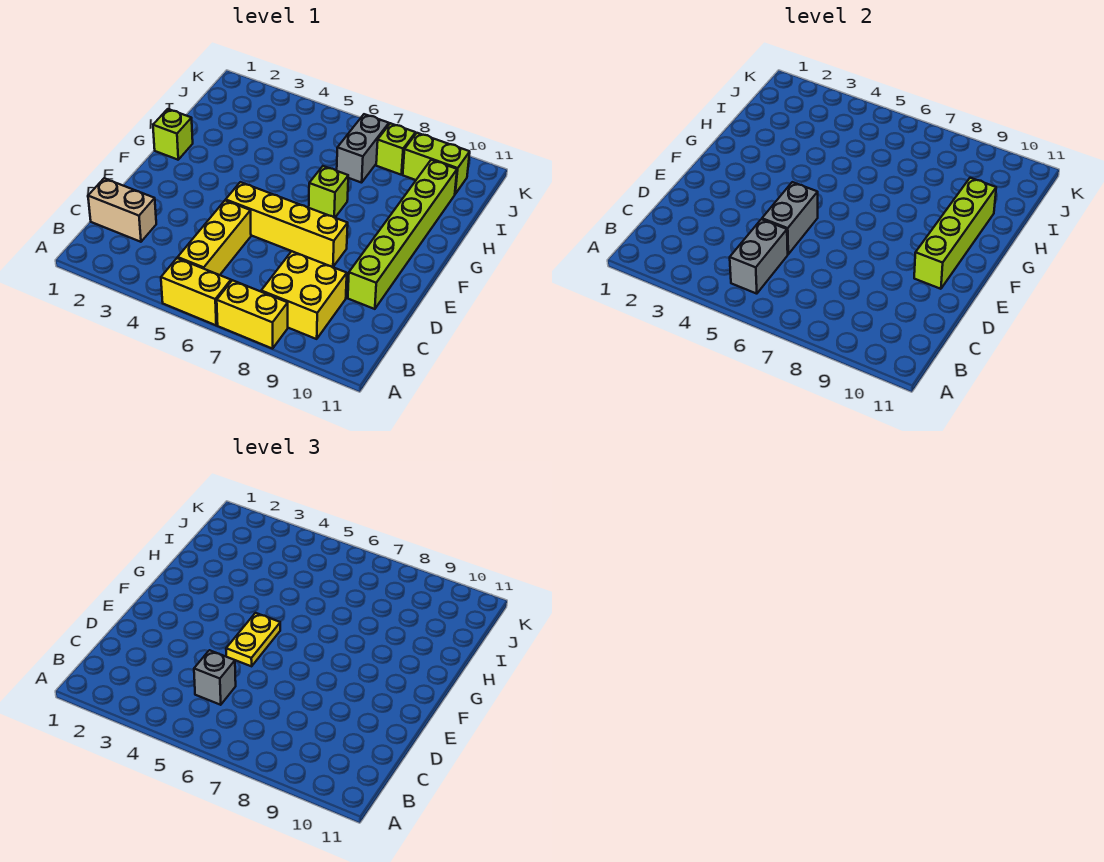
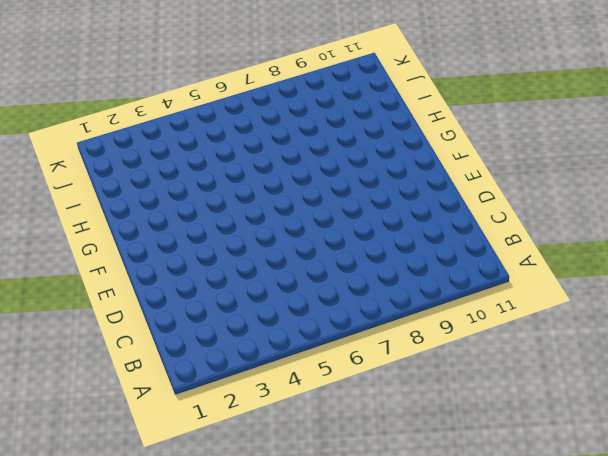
none -> yellow brick A5:A6 level 1
none -> yellow brick A7:A8 level 1
none -> yellow brick B5:D5 level 1

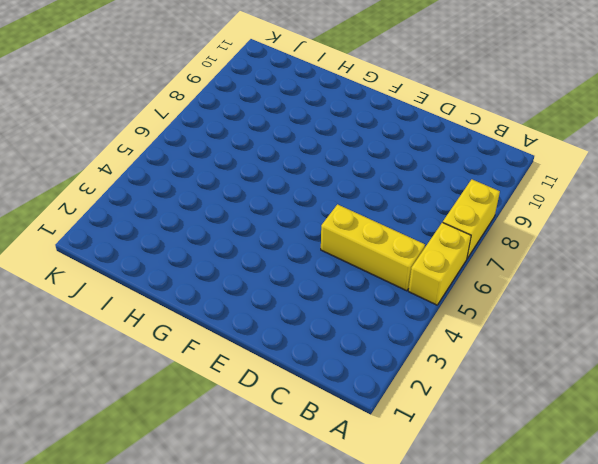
none -> yellow brick B8:C9 level 1
none -> tan brick C1:C2 level 1
none -> lime brick D10:I10 level 1

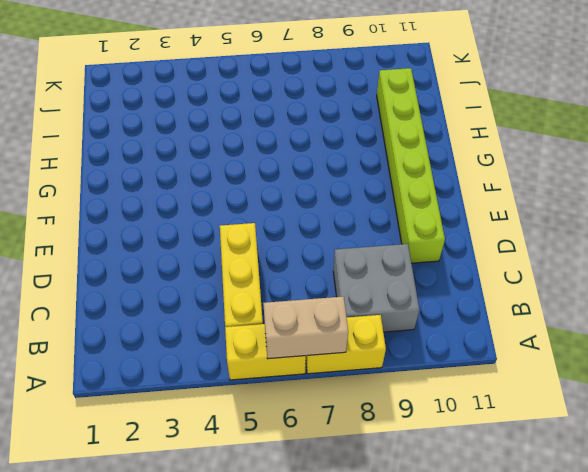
tan brick A6:A7 level 2 -> tan brick C1:C2 level 1
grey brick B8:C9 level 1 -> yellow brick B8:C9 level 1
none -> yellow brick E5:E8 level 1
none -> lime brick G1 level 1
none -> lime brick G7 level 1

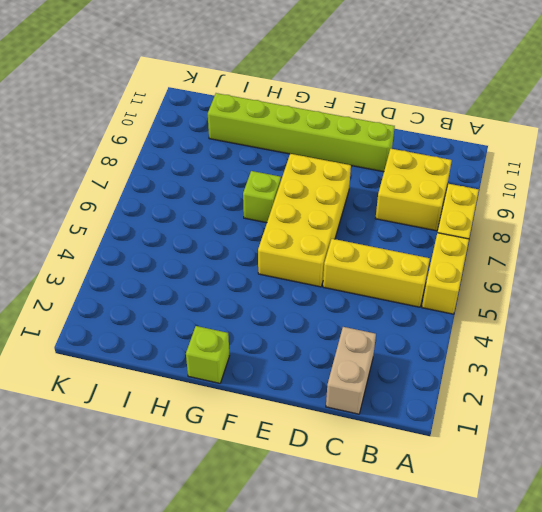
yellow brick E5:F8 level 1 -> yellow brick E5:E8 level 1
none -> grey brick I7:J7 level 1
none -> lime brick J8 level 1
none -> lime brick J9:J10 level 1

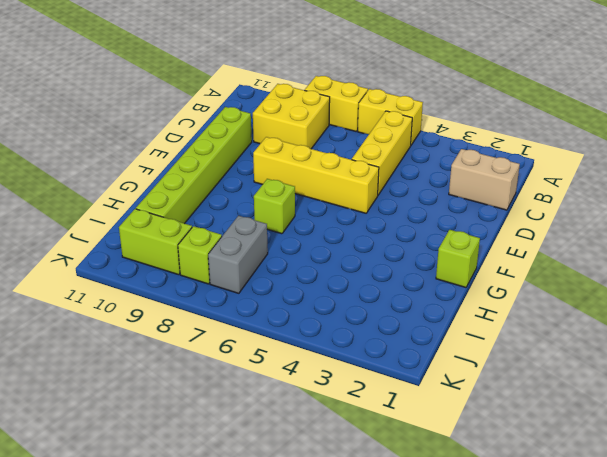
none -> grey brick B5:C5 level 2
none -> grey brick D5:E5 level 2
none -> lime brick E10:H10 level 2

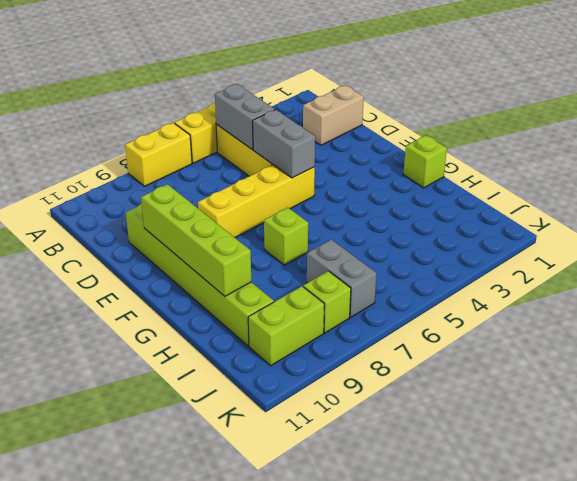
none -> yellow brick B8:C9 level 1
none -> grey brick C5 level 3
none -> yellow plate E5:F5 level 3

